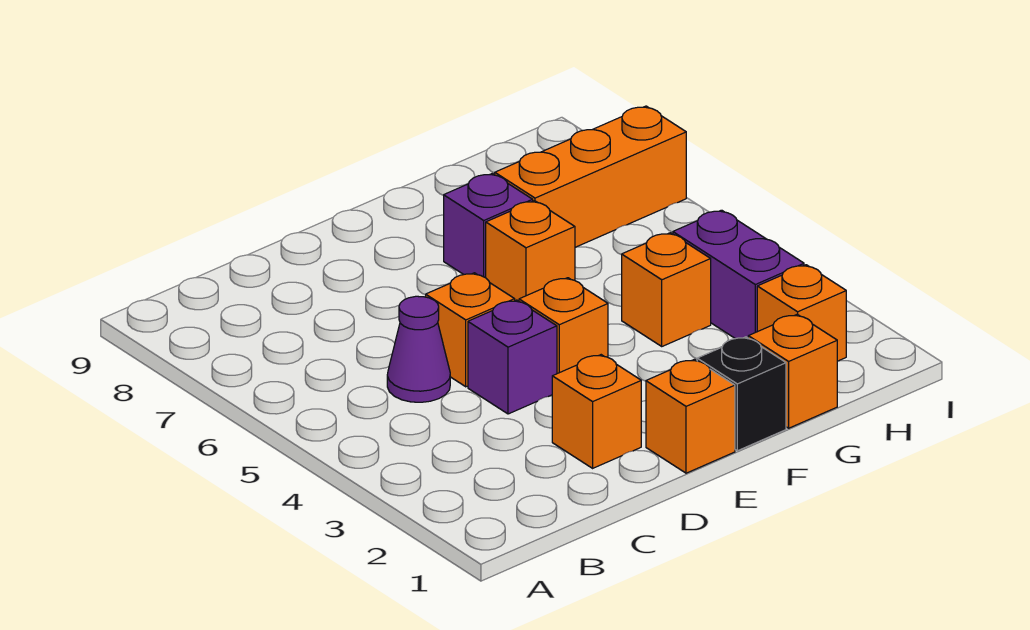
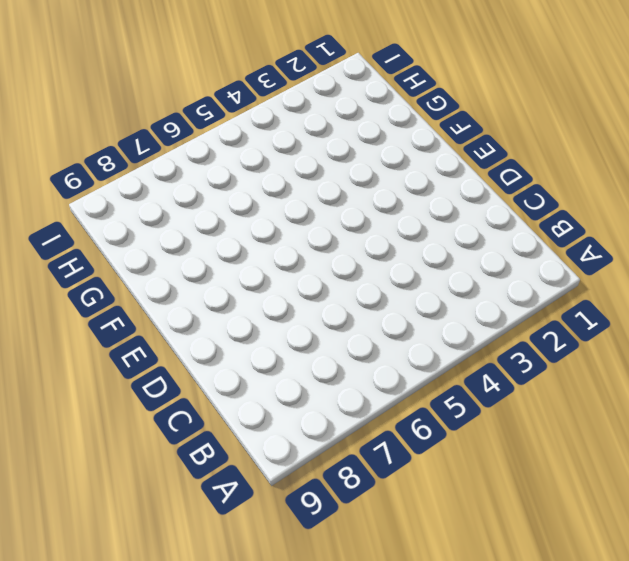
none -> purple cone C5 level 1
none -> orange brick D2 level 1
none -> purple brick D4 level 1

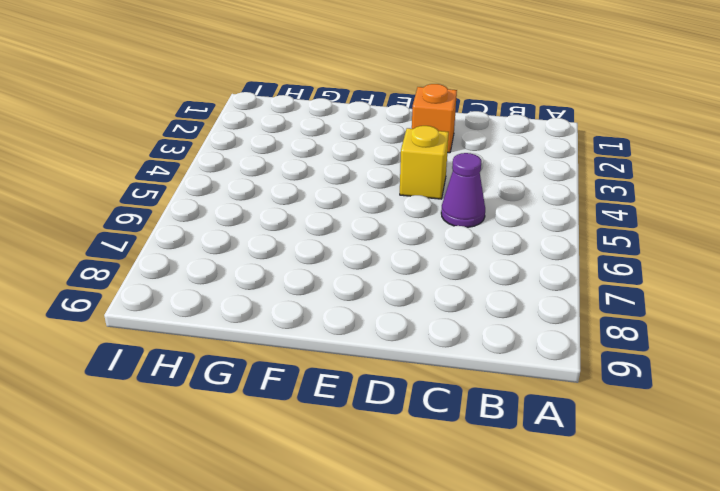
yellow brick D4 level 1 -> purple brick D4 level 1
none -> orange brick D5 level 1
none -> orange brick E1 level 1
none -> orange brick E4 level 1

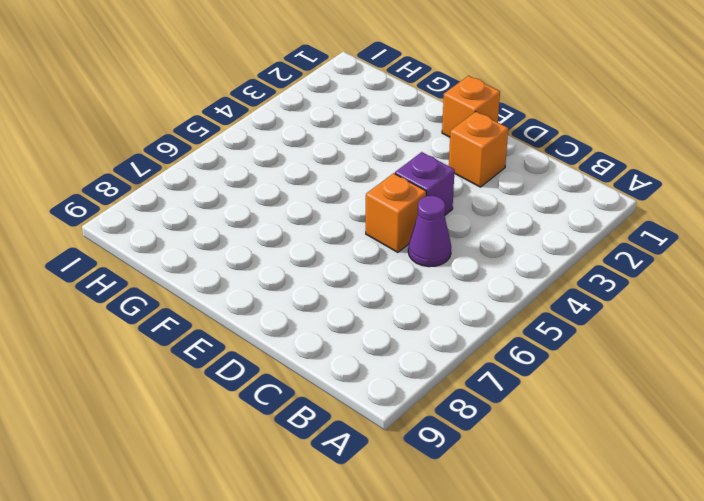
none -> orange brick E4 level 1
none -> black brick F1 level 1
none -> orange brick F6 level 1

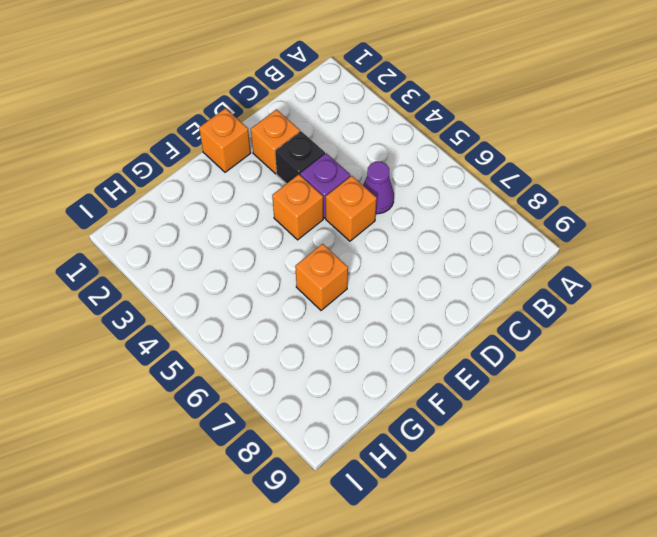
black brick D3 level 1 -> black brick F1 level 1
none -> purple brick F7 level 1
none -> orange brick G1 level 1
none -> orange brick G4 level 1

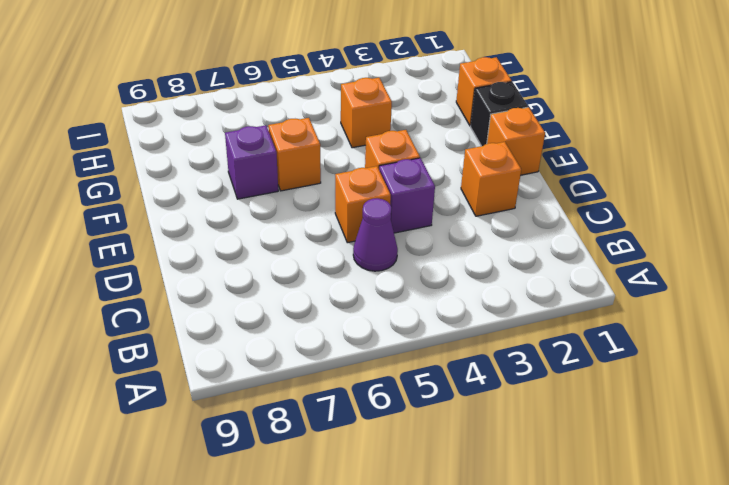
none -> orange brick G7:I7 level 1
none -> orange brick H2 level 1
none -> purple brick H3:H4 level 1

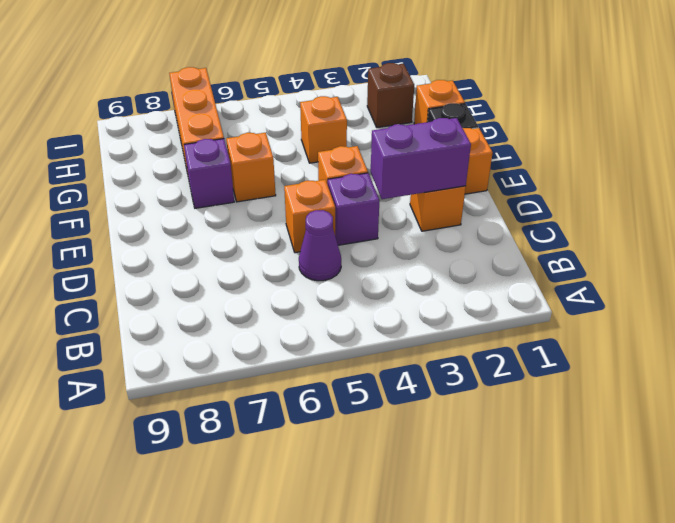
purple brick D2:D3 level 2 -> purple brick H3:H4 level 1
brown brick H2 level 1 -> orange brick H2 level 1

